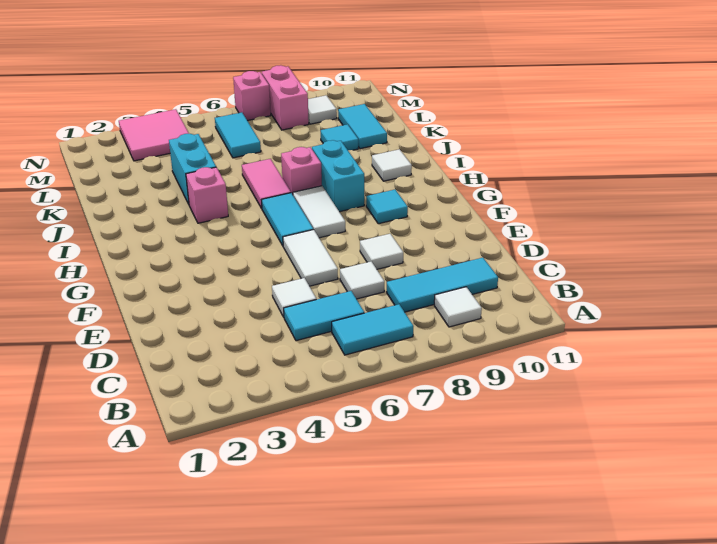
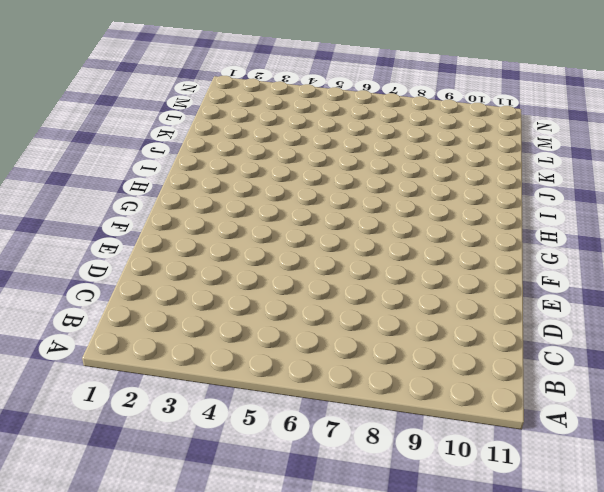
none -> cyan tile B6:B7 level 1
none -> white tile B9 level 1
none -> cyan tile C5:C6 level 1

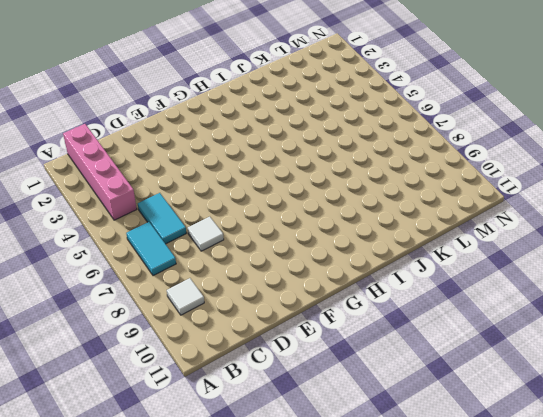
pink brick B1:B4 level 1 -> none
none -> cyan tile C8:C10 level 1
none -> white tile D5 level 1
none -> white tile E6:F6 level 1

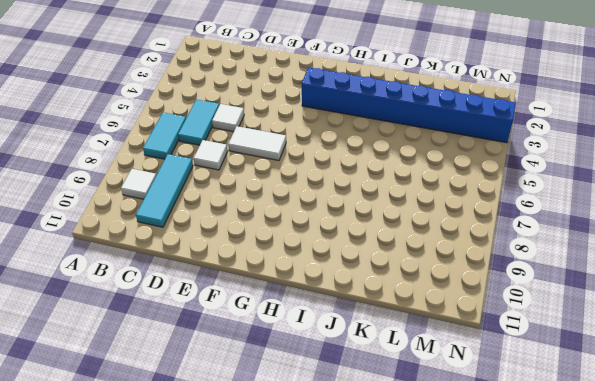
blue brick G3:N3 level 1 -> pink tile M3:N4 level 1
none -> white tile E8 level 1
none -> cyan tile G6:H6 level 1
none -> white tile G7:H7 level 1

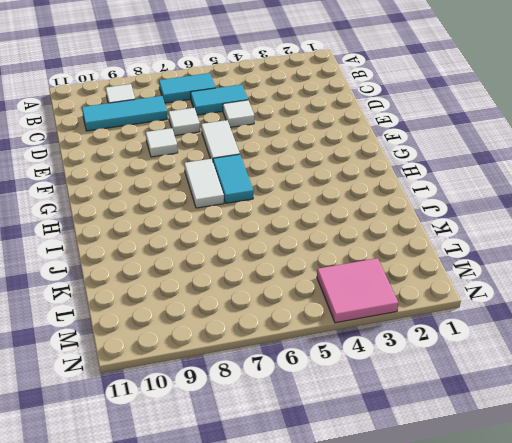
none -> cyan tile G9 level 1
none -> cyan brick H8:I8 level 1
none -> pink brick I4 level 1

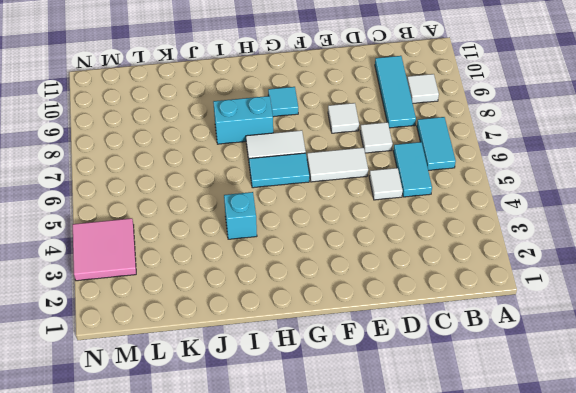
cyan brick I4 level 1 -> pink brick I4 level 1
none -> pink tile I6:J6 level 1
none -> pink brick I7 level 1
none -> white tile I10 level 1

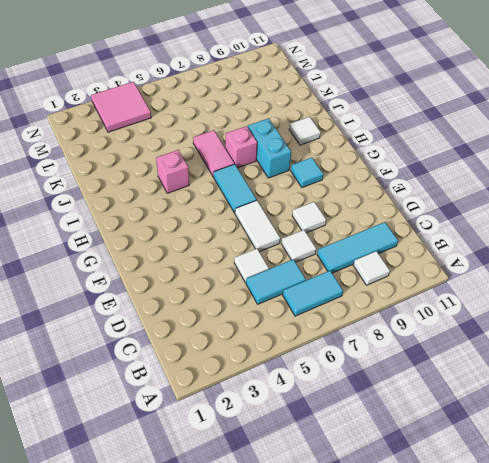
none -> white tile G7:H7 level 1
none -> cyan brick J4:K4 level 1
none -> cyan tile K9 level 1

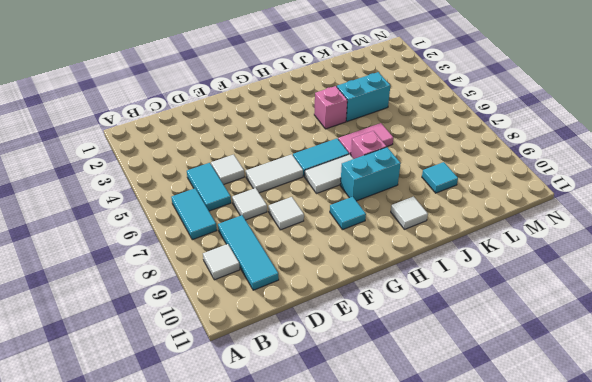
none -> cyan tile K10:L10 level 1
none -> cyan tile L6:M6 level 1
none -> pink tile M3:N4 level 1

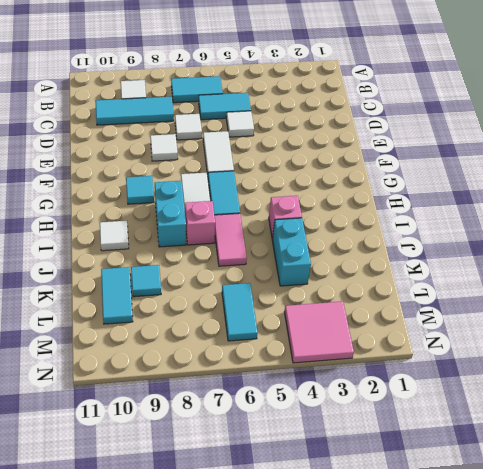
none -> pink brick M8:N8 level 1
none -> white tile M9 level 1
none -> pink brick N7 level 1

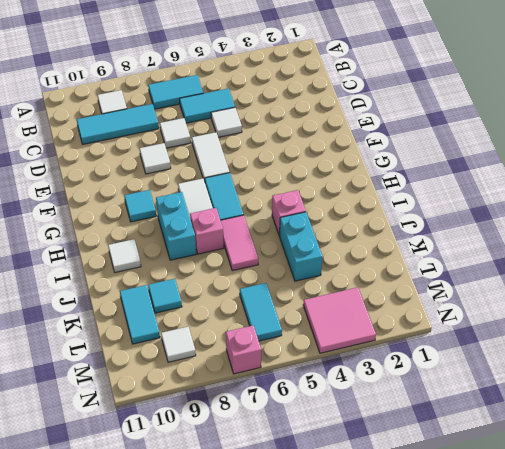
none -> pink brick M8:N8 level 1

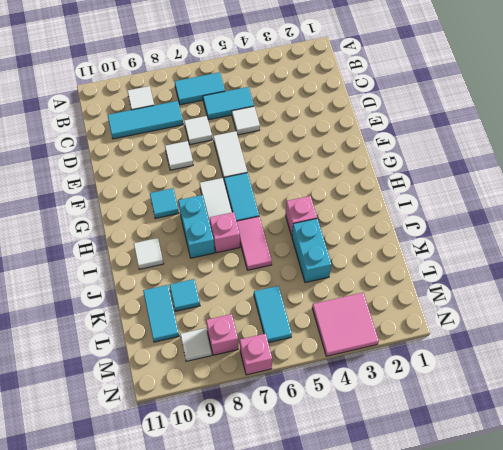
pink brick M8 level 1 -> pink brick M8:N8 level 1

